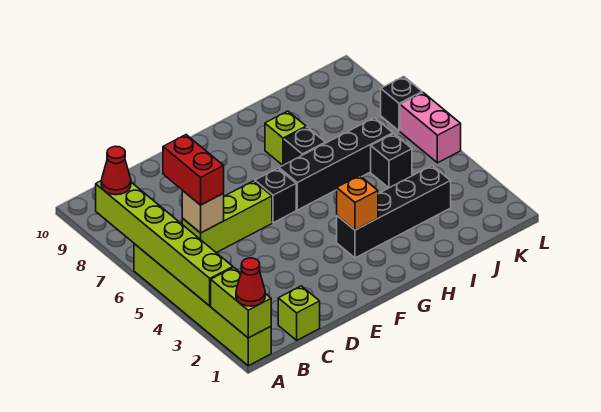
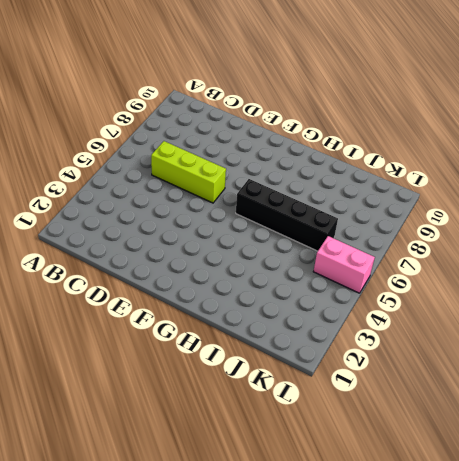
pink brick K5:L5 level 1 -> pink brick L5:L6 level 1
none -> lime brick A1:A6 level 1
none -> lime brick C1 level 1
none -> black brick F6 level 1

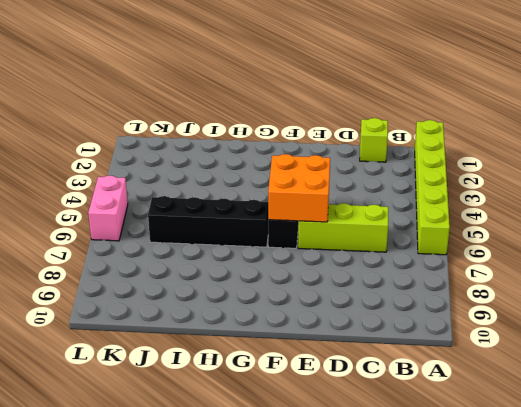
orange brick E5:F6 level 2 -> none
none -> black brick G3:J3 level 1
none -> black brick H7 level 1
none -> lime brick H8 level 1

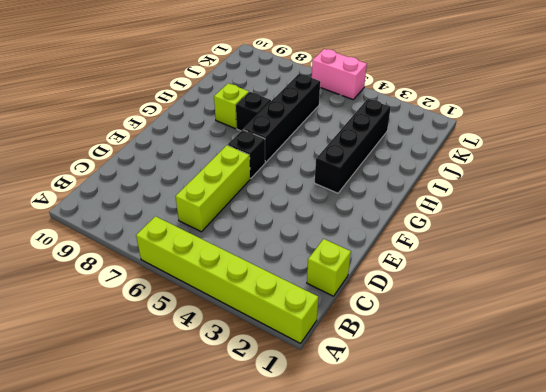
none -> black brick J5 level 1
none -> black brick L7 level 1
none -> lime brick A1:A2 level 2

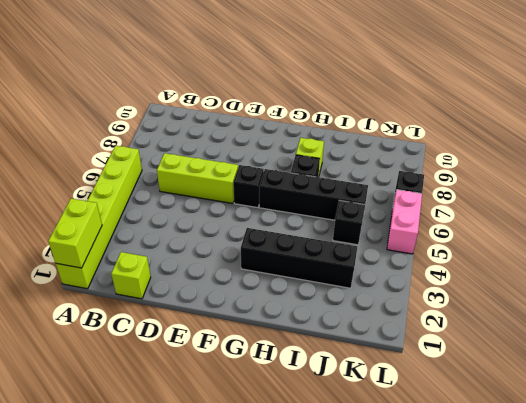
none -> lime brick A3:A8 level 2
none -> tan brick C6 level 2
none -> orange brick G3 level 2

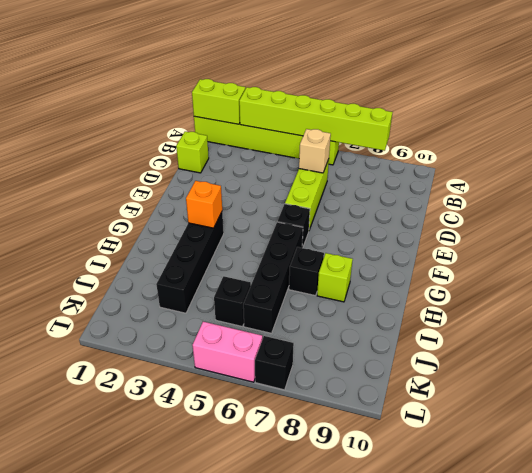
none -> red cone A1 level 3
none -> red cone A8 level 3
none -> red brick C6:C7 level 3

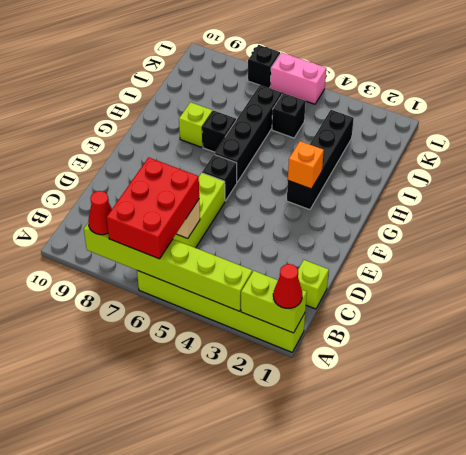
red brick A6:C7 level 3 -> red brick C6:C7 level 3

